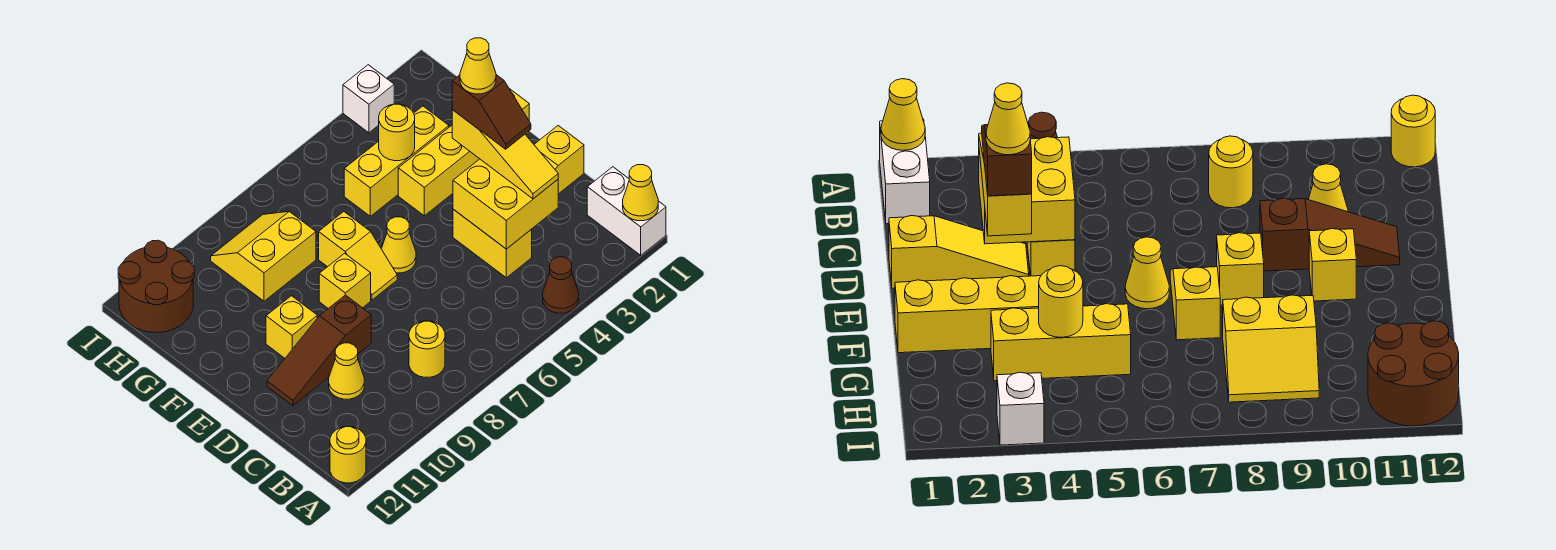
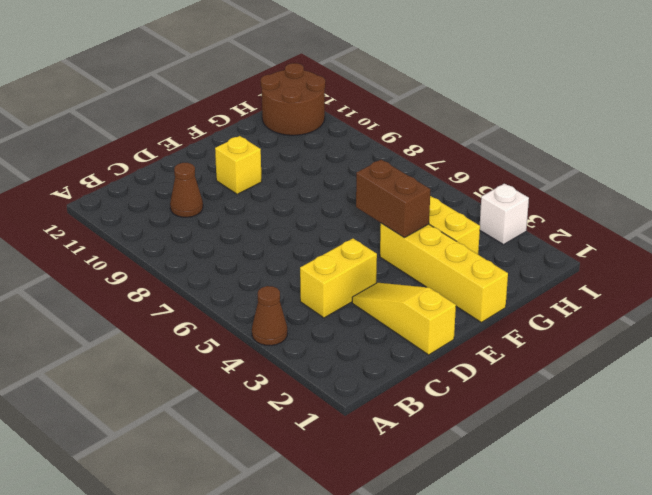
brown cone C10 level 1 -> yellow cone C10 level 1
brown brick F4:F5 level 2 -> none
none -> white brick A1:B1 level 1
none -> yellow round brick A12 level 1
none -> yellow round brick B8 level 1

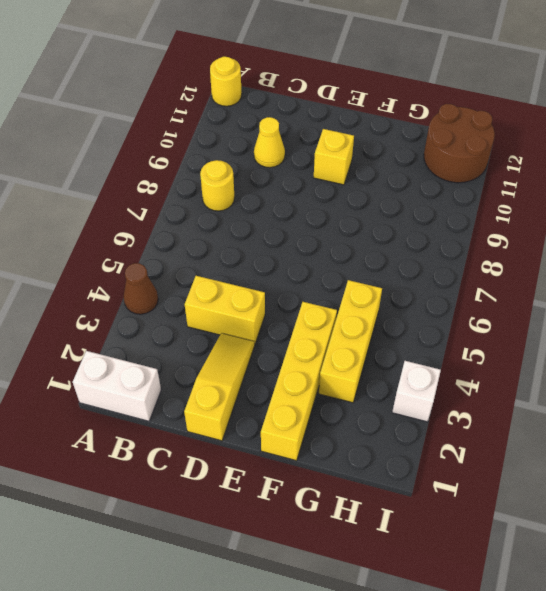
none -> brown slope D9:D11 level 1 top 9
none -> yellow cone E6 level 1
none -> yellow slope E7:F7 level 1 top F

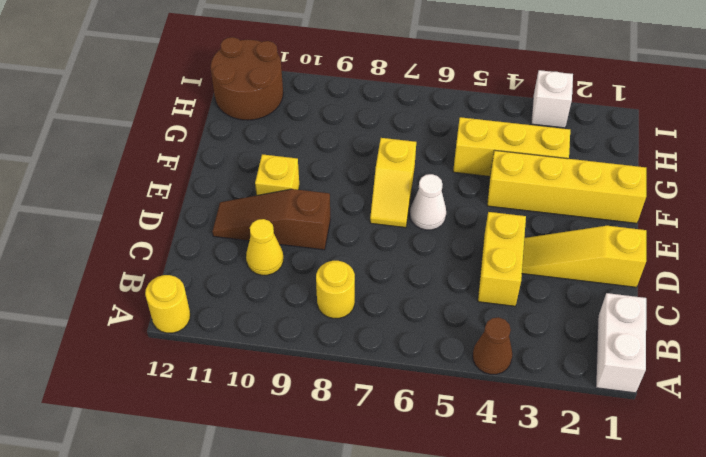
white cone E6 level 1 -> yellow cone E6 level 1
none -> yellow brick E8 level 1
none -> yellow slope G8:H9 level 1 top G
none -> yellow cone A1 level 2

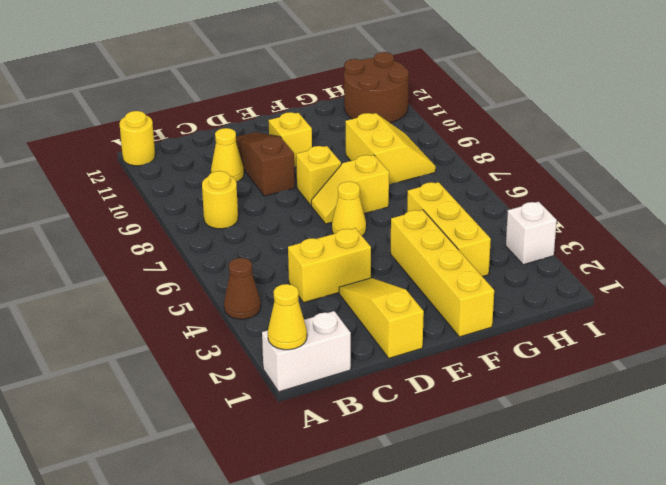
none -> yellow brick C3:D4 level 2
none -> yellow round brick G4 level 2
none -> yellow slope C3:E3 level 3 top E

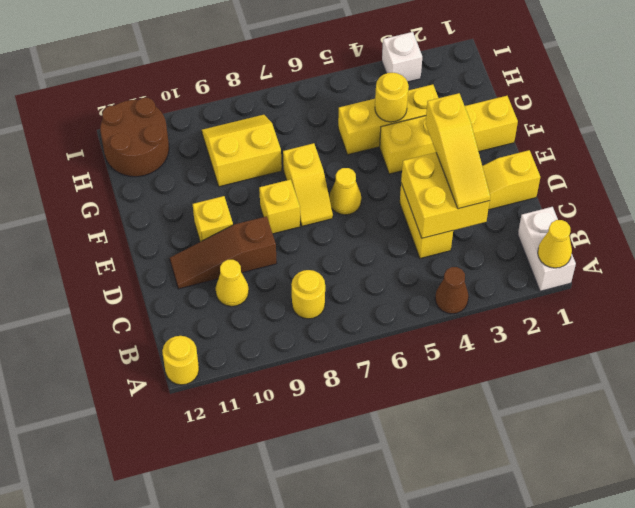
none -> brown slope D3:E3 level 4 top E
none -> yellow cone E3 level 5

